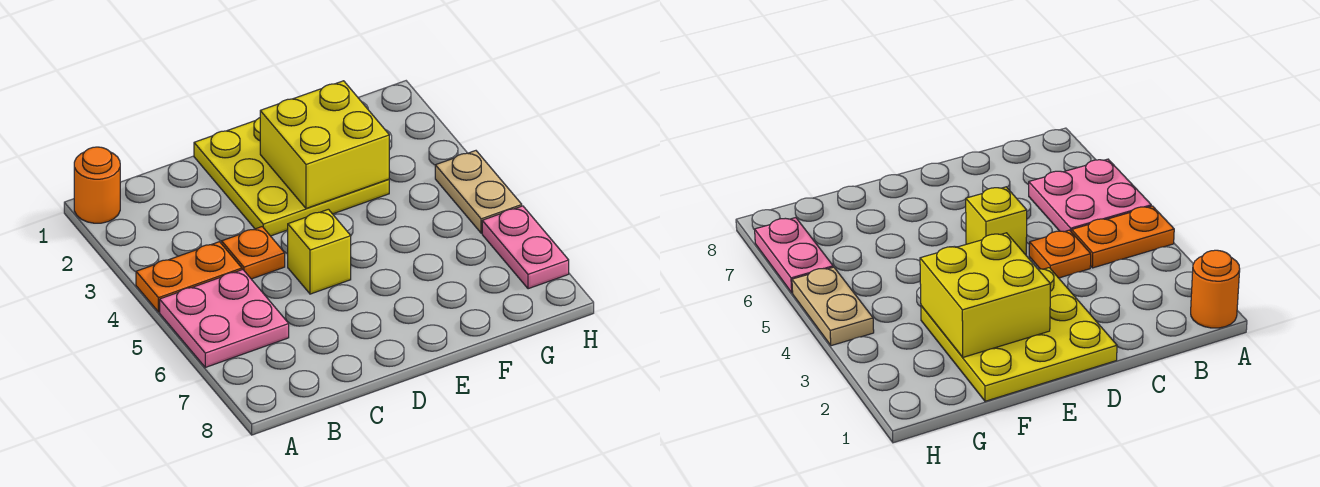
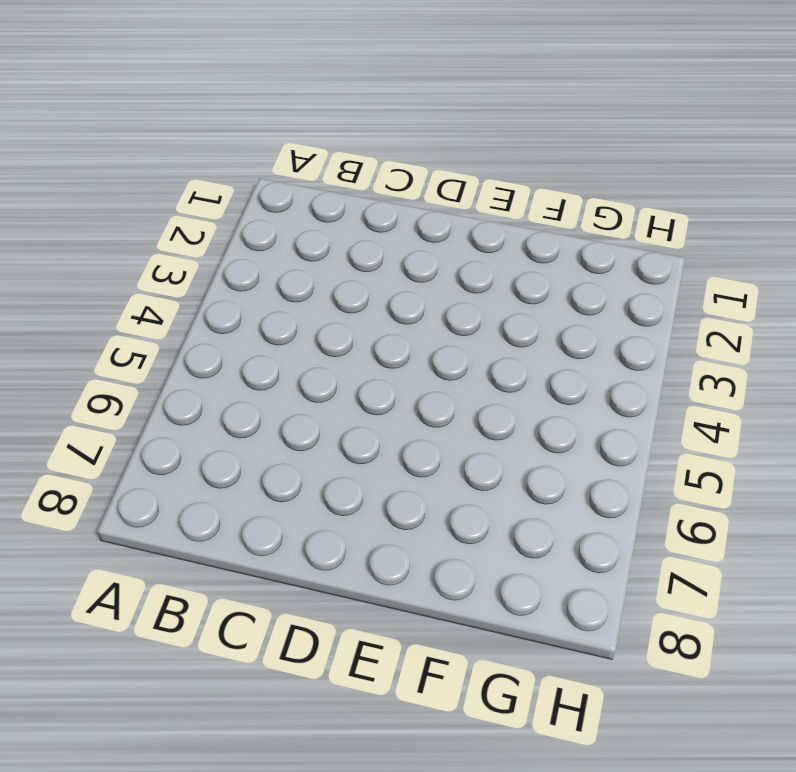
none -> orange round brick A1 level 1
none -> orange plate A4:B4 level 1

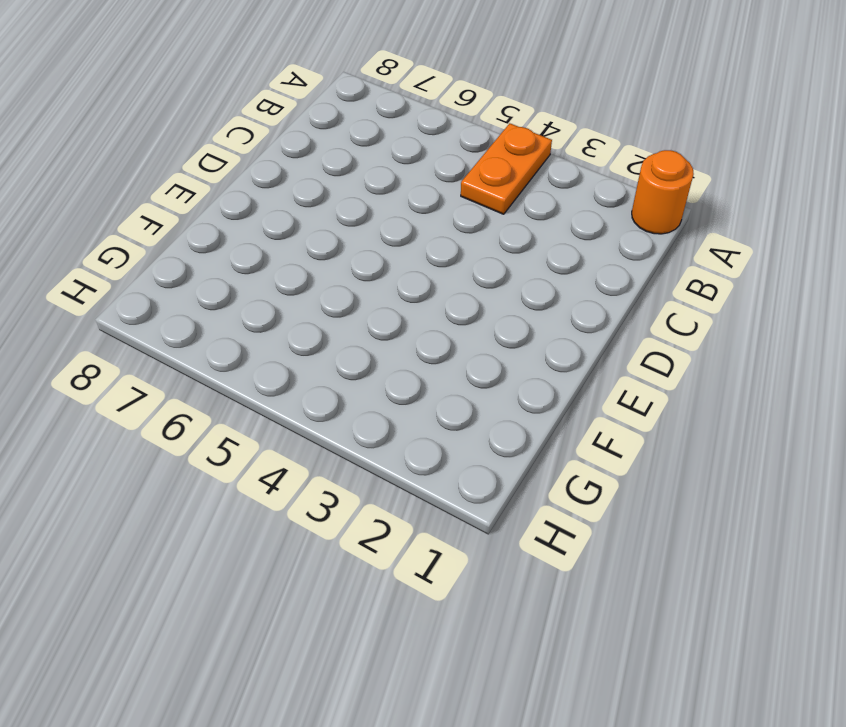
none -> pink plate A5:B6 level 1
none -> orange plate C4 level 1

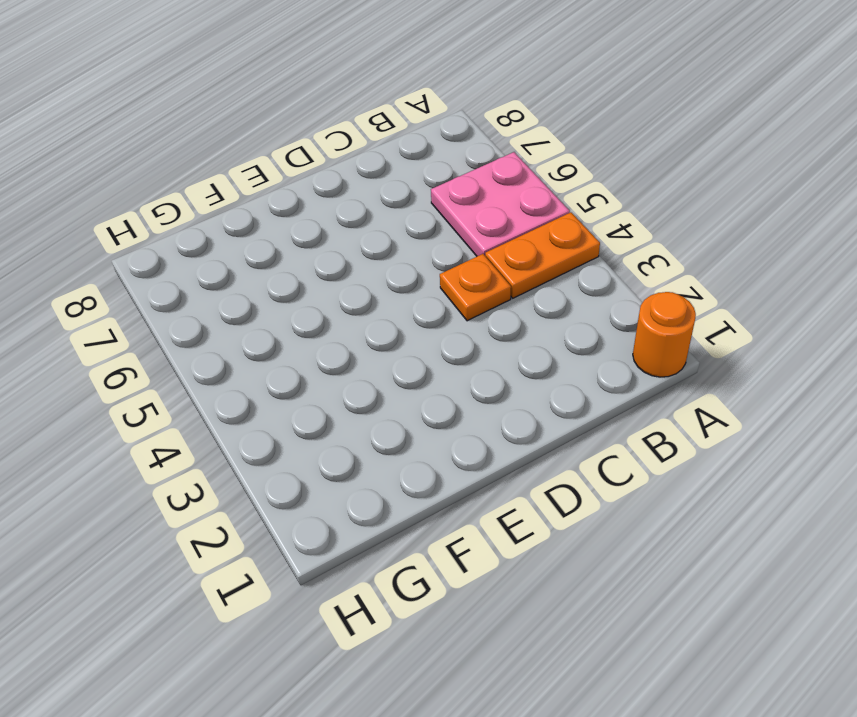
none -> yellow plate D1:F3 level 1
none -> yellow brick D5 level 1

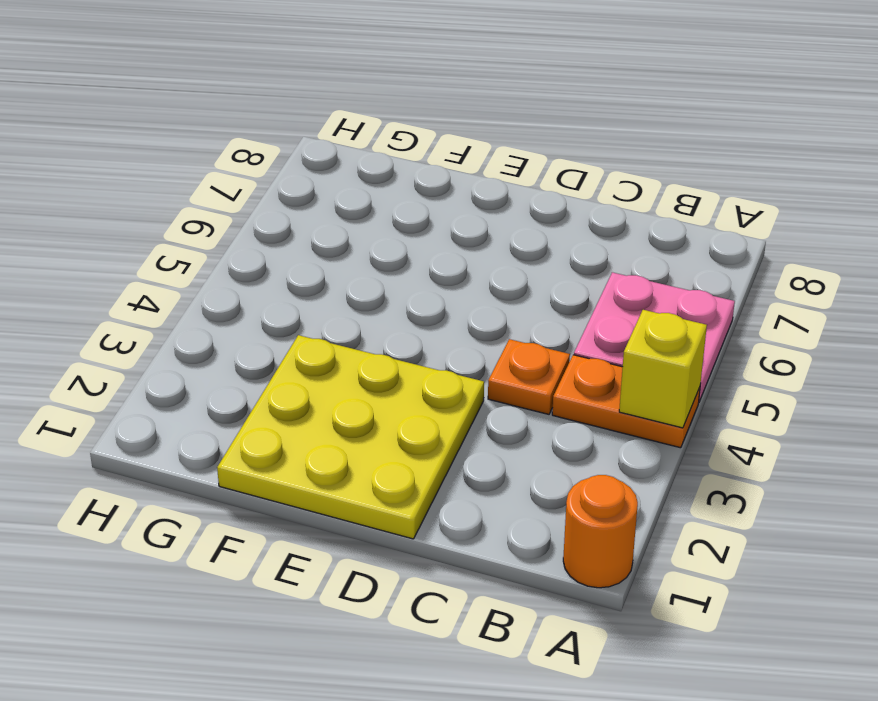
yellow brick A4 level 2 -> yellow brick D5 level 1
none -> tan plate H4:H5 level 1
none -> pink plate H6:H7 level 1

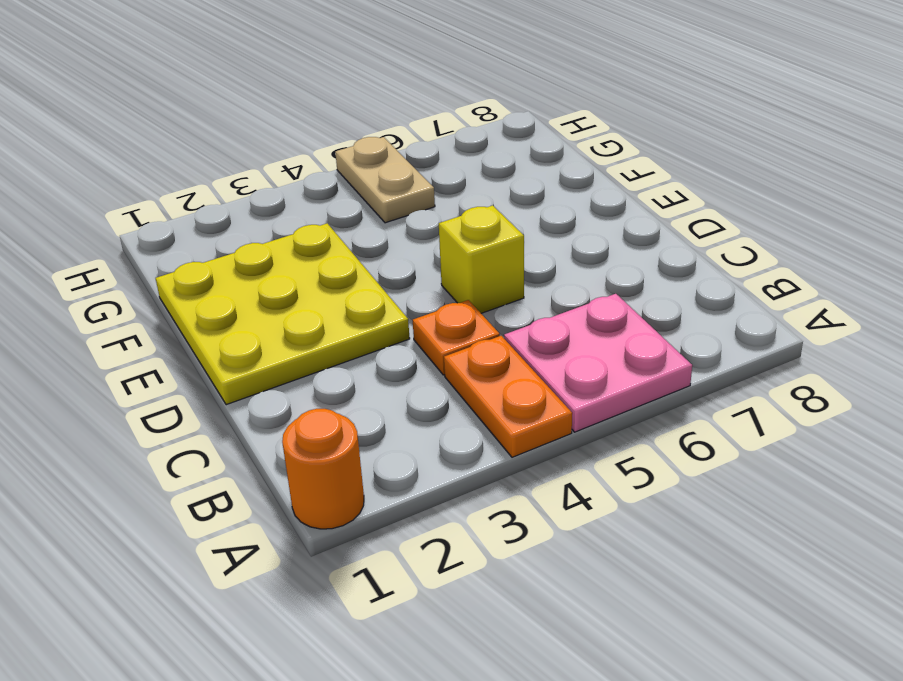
tan plate G5:H5 level 1 -> tan plate H4:H5 level 1
none -> pink plate H6:H7 level 1
none -> yellow brick E2:F3 level 2

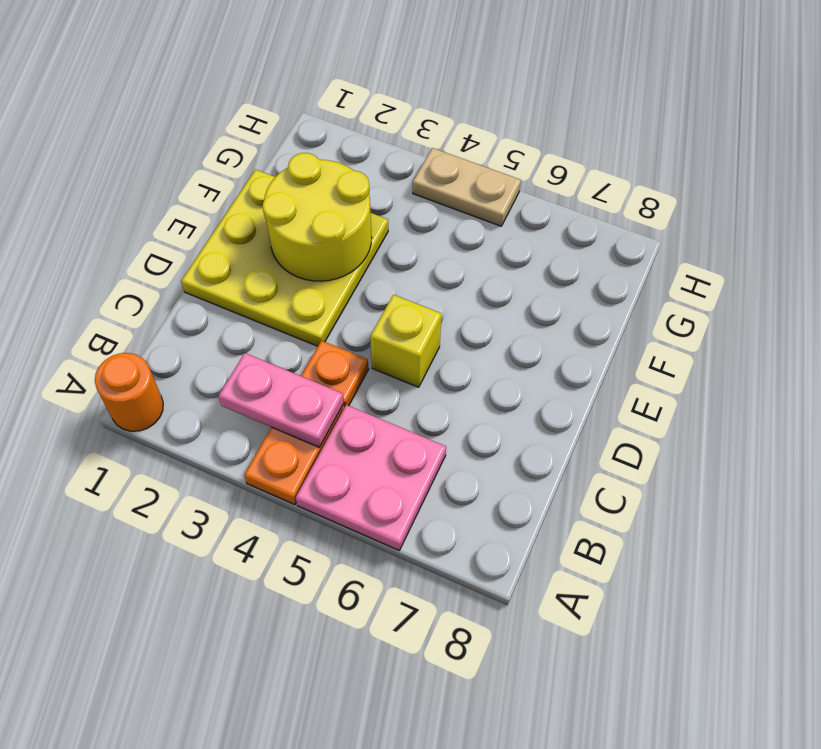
pink plate B3:B4 level 2 -> pink plate H6:H7 level 1
yellow round brick E2:F3 level 2 -> yellow brick E2:F3 level 2

